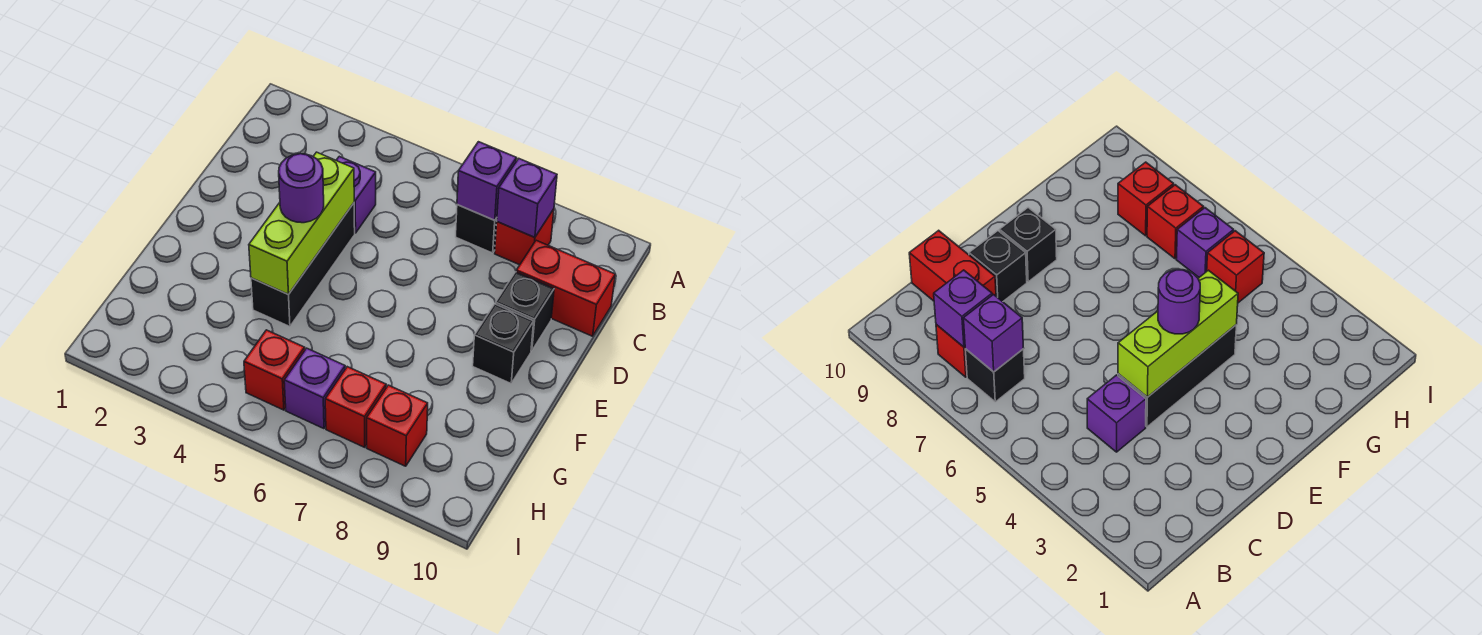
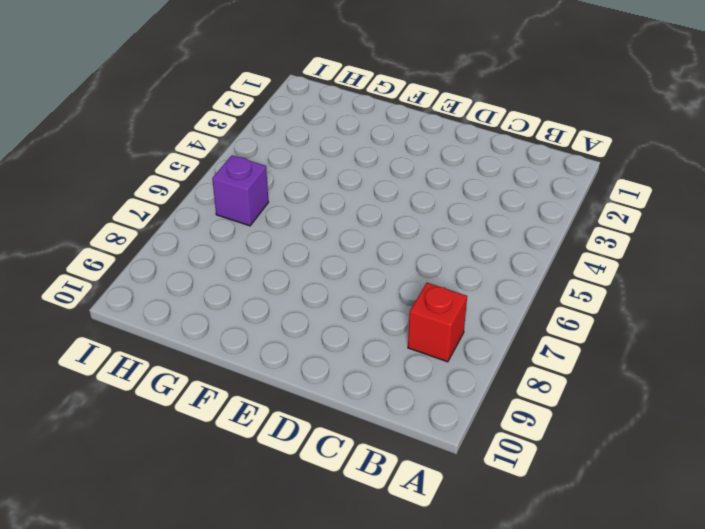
none -> black brick B7 level 1
none -> purple brick C4 level 1
none -> red brick C9:C10 level 1

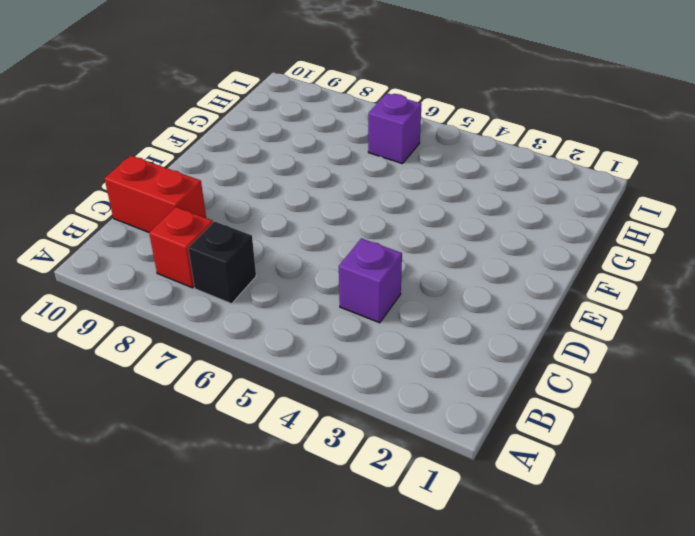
none -> black brick D4:F4 level 1
none -> black brick D9 level 1
none -> black brick E9 level 1

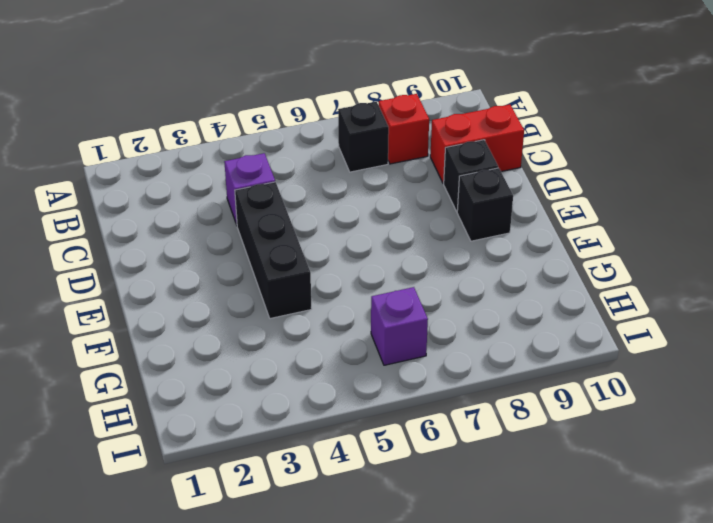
none -> red brick H5 level 1
none -> red brick H7 level 1
none -> red brick H8 level 1

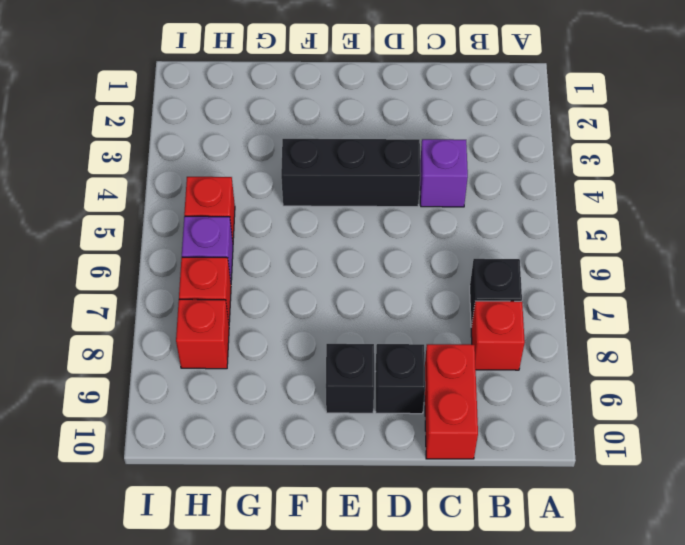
none -> purple brick B7 level 2
none -> purple brick B8 level 2
none -> lime brick D4:F4 level 2

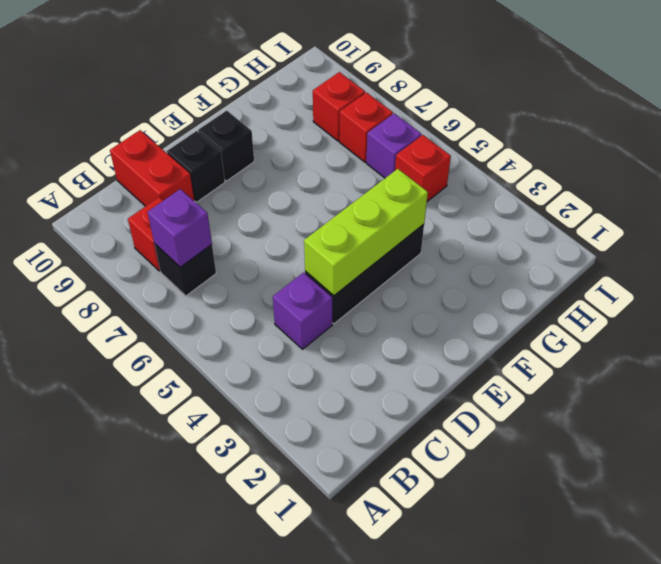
none -> purple brick B8 level 2
none -> purple round brick E4 level 3

